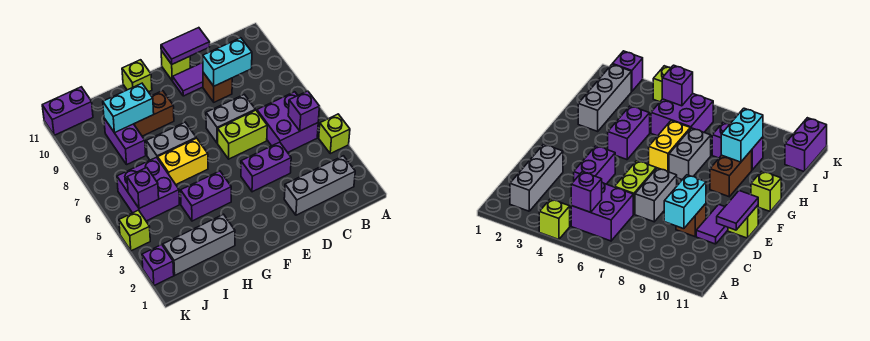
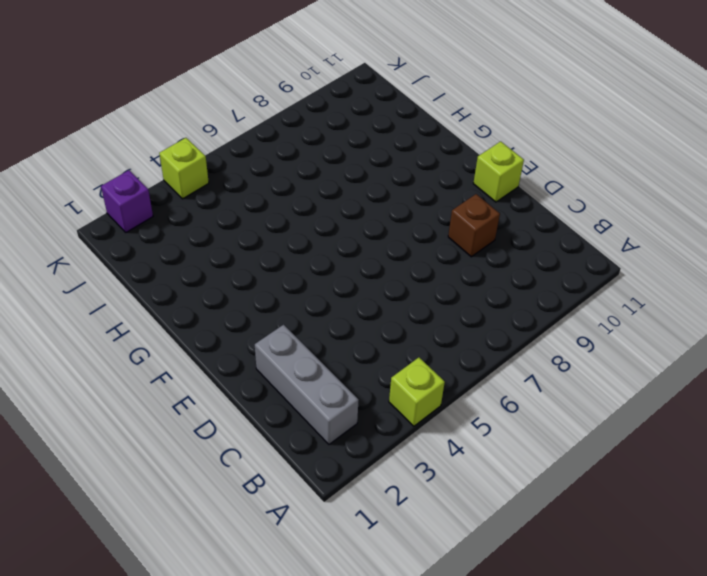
none -> purple brick B5:C6 level 1
none -> purple brick D4:E4 level 1
none -> lime brick D6:E6 level 1

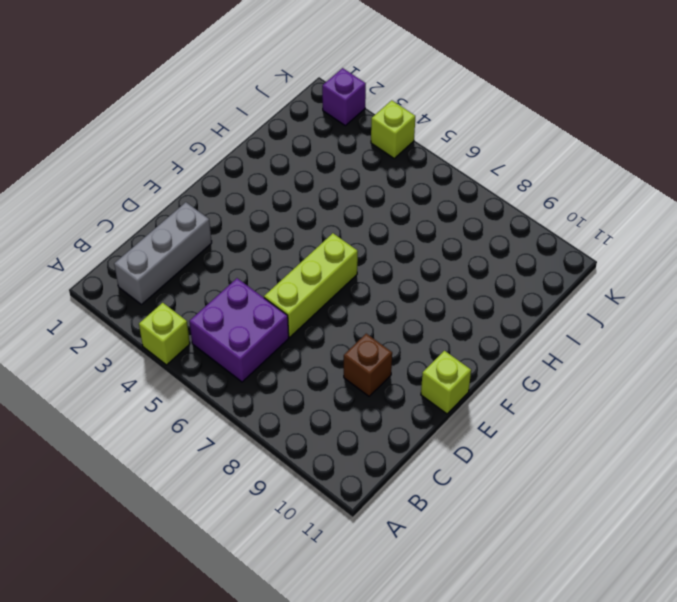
lime brick D6:F6 level 1 -> lime brick D6:E6 level 1
none -> purple brick D4:E4 level 1
none -> grey brick D7:E7 level 1
none -> purple tile D10:E10 level 1

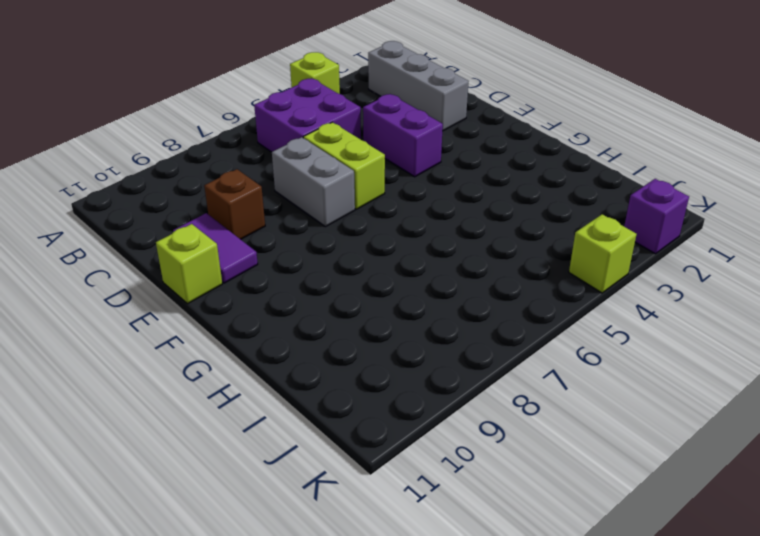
none -> purple brick G4:H4 level 1
none -> yellow brick G6:H6 level 1
none -> grey brick G7:H7 level 1

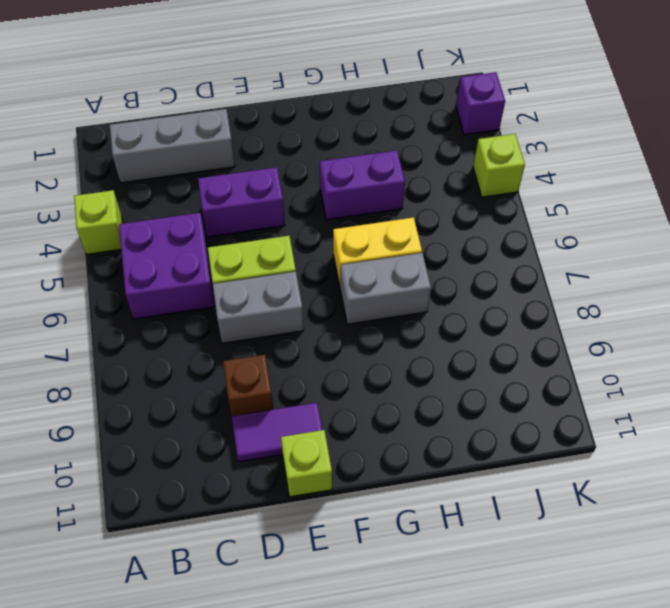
none -> brown brick G9:H9 level 1
none -> lime brick G11 level 1
none -> grey brick H2:J2 level 1

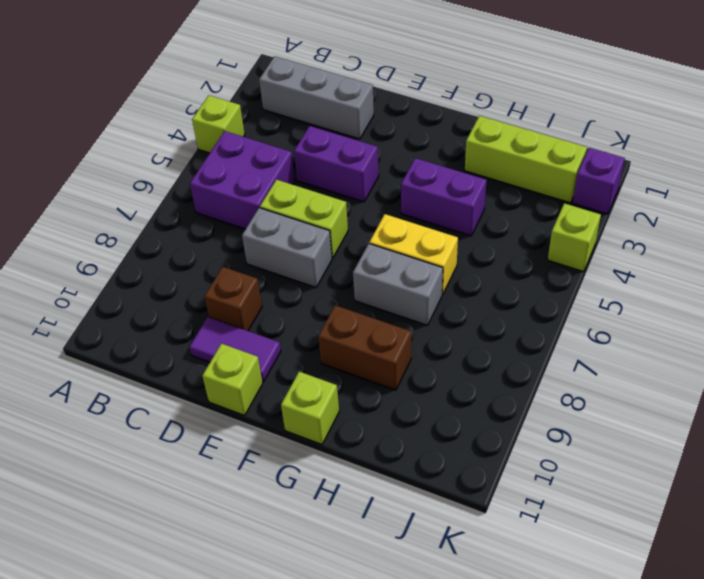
lime brick H2:J2 level 1 -> grey brick H2:J2 level 1
none -> purple brick I5:J6 level 1
none -> purple brick I8:I9 level 1
none -> purple brick J11:K11 level 1

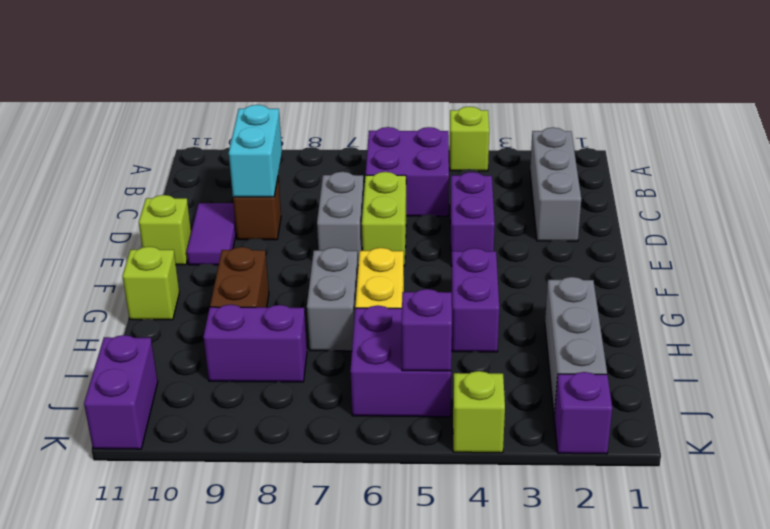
none -> purple brick B5 level 2
none -> purple tile D11:E11 level 2
none -> cyan brick H9:I9 level 2

